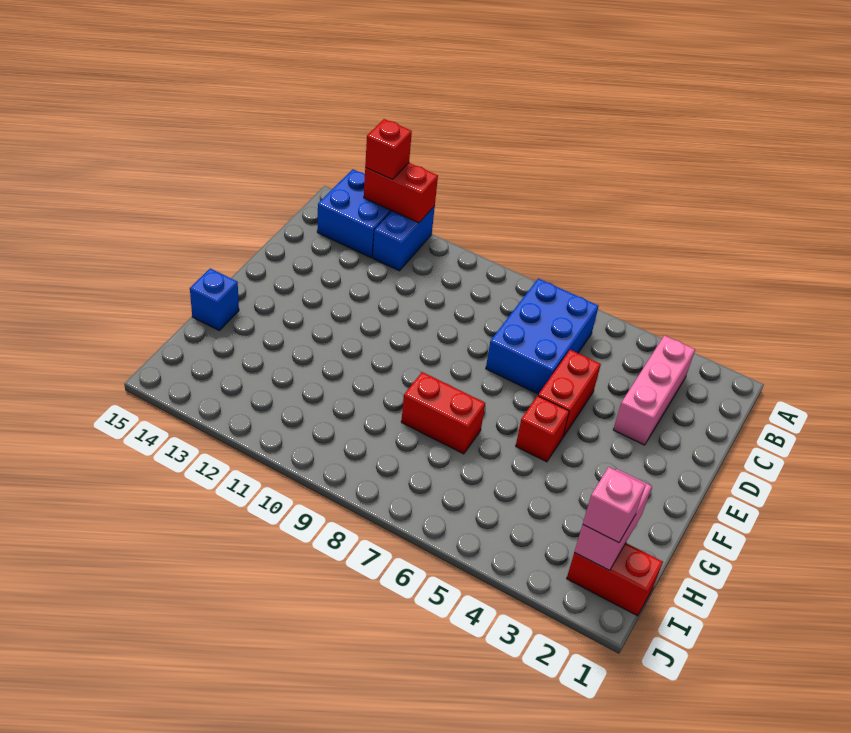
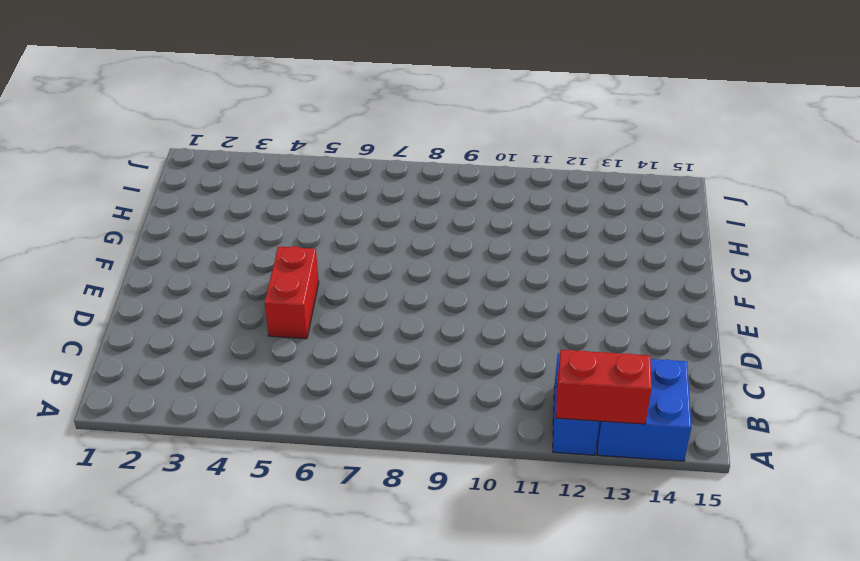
none -> pink brick B3:D3 level 1
none -> blue brick B6:D7 level 1
none -> red brick F5 level 1

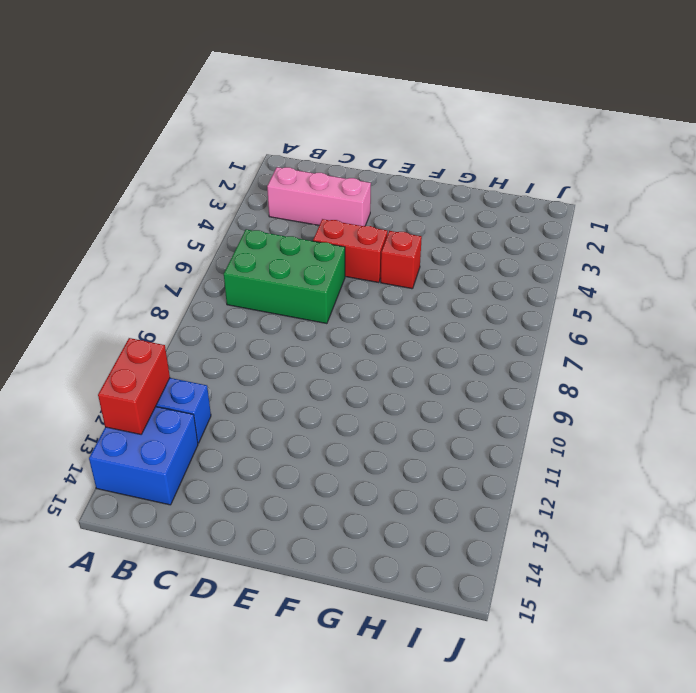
green brick B6:D7 level 1 -> blue brick B6:D7 level 1
none -> red brick G7:G8 level 1
none -> blue brick G15 level 1
none -> red brick I1:I2 level 1

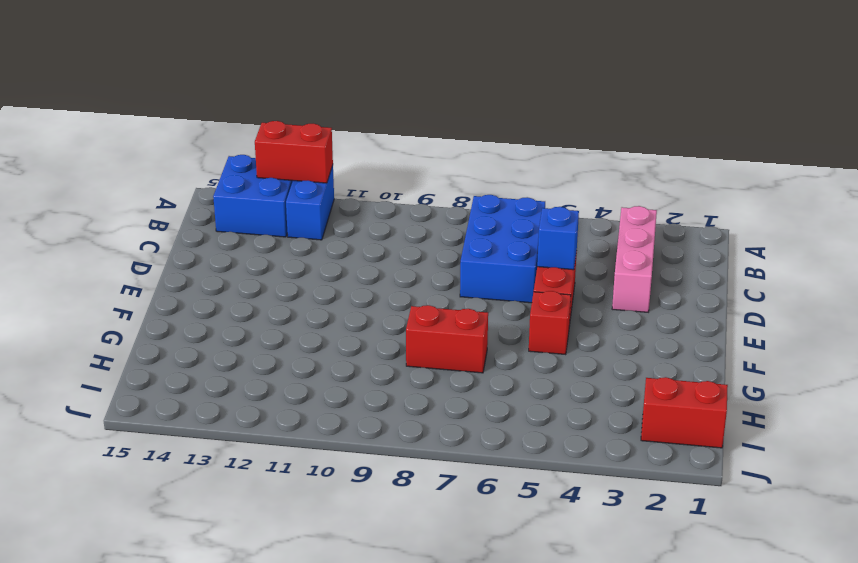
blue brick D5 level 2 -> blue brick G15 level 1
none -> pink brick H2:I2 level 2
none -> red brick A13 level 3
none -> pink brick I2 level 3

